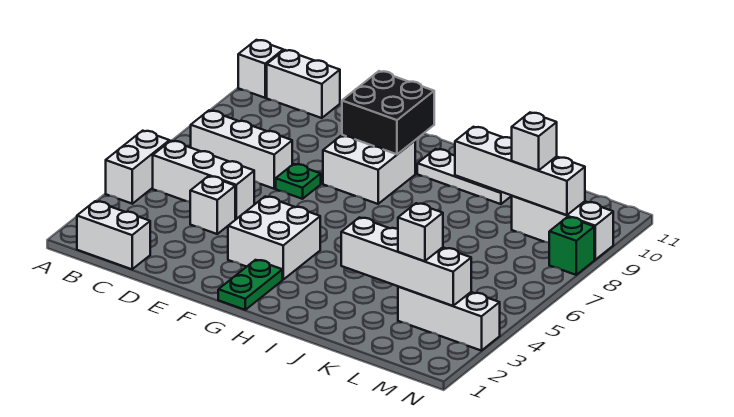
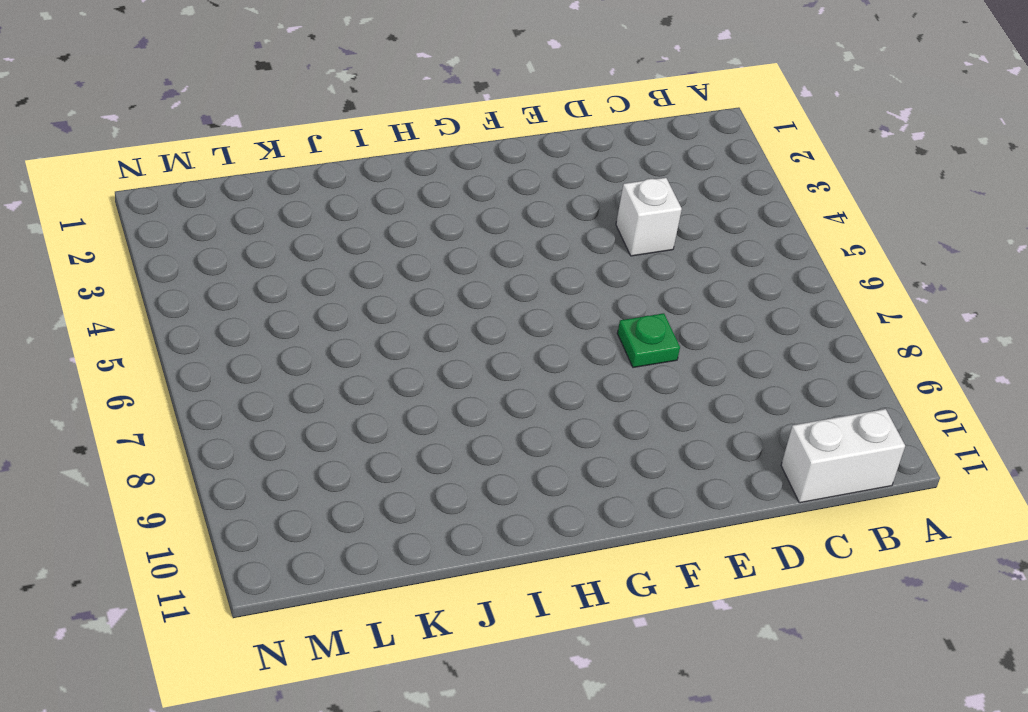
none -> white brick A4:A5 level 1
none -> white brick A11 level 1
none -> white brick B1:C1 level 1

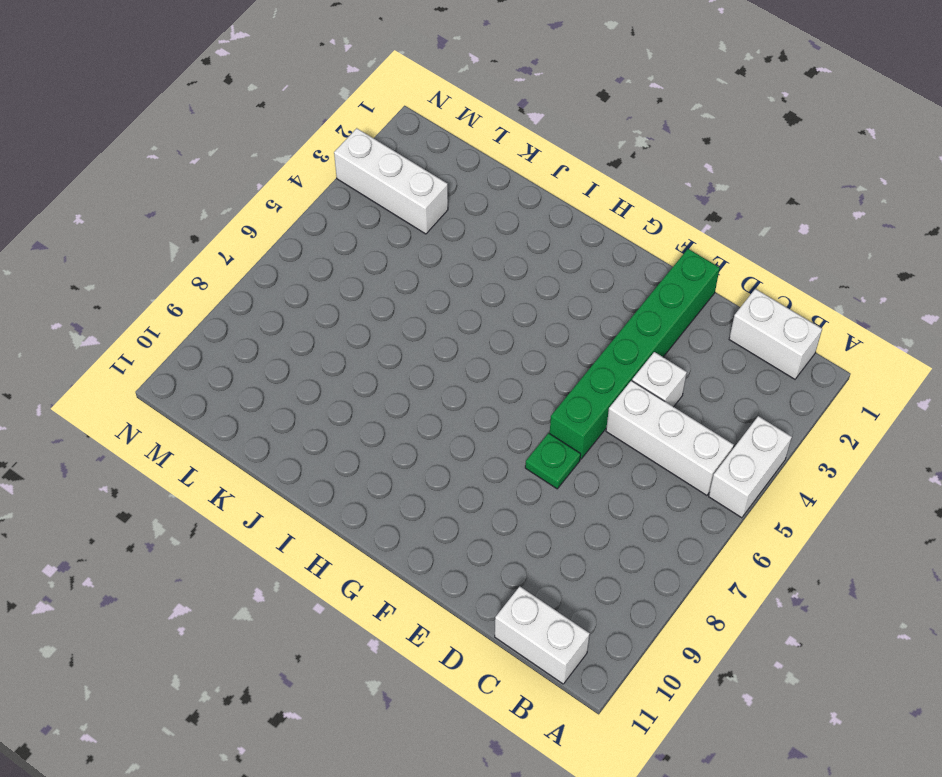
green brick E1:E6 level 1 -> none
none -> white brick A11 level 1
none -> white brick B7:D7 level 1
none -> white brick F3:G4 level 1

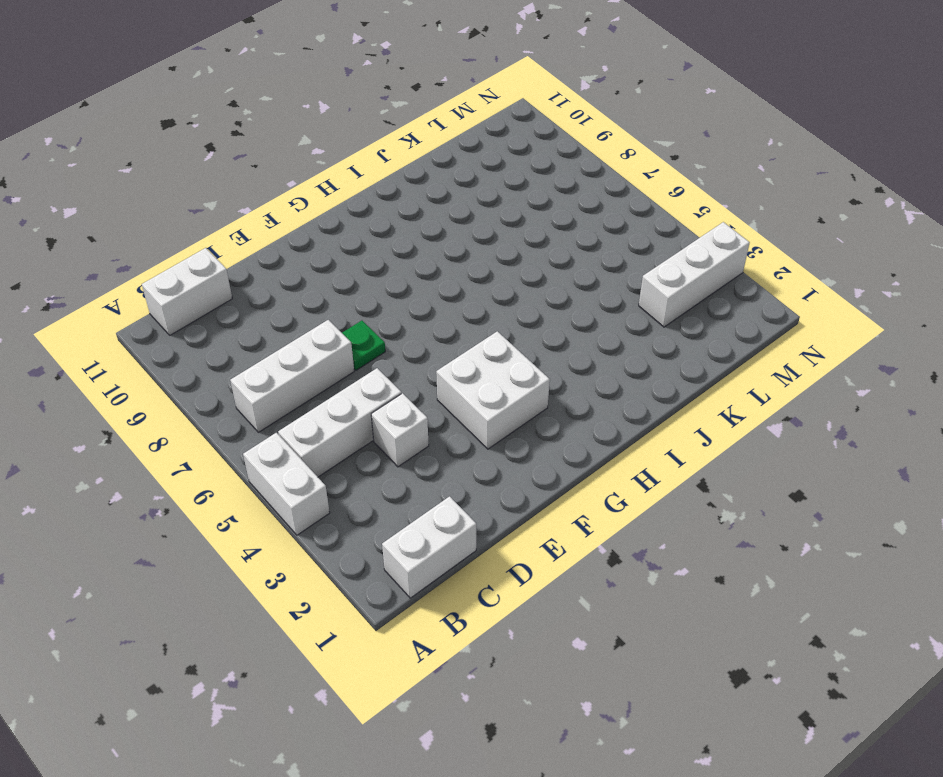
none -> white brick A11 level 1
none -> white brick F8:G9 level 1
none -> green plate G1:G2 level 1

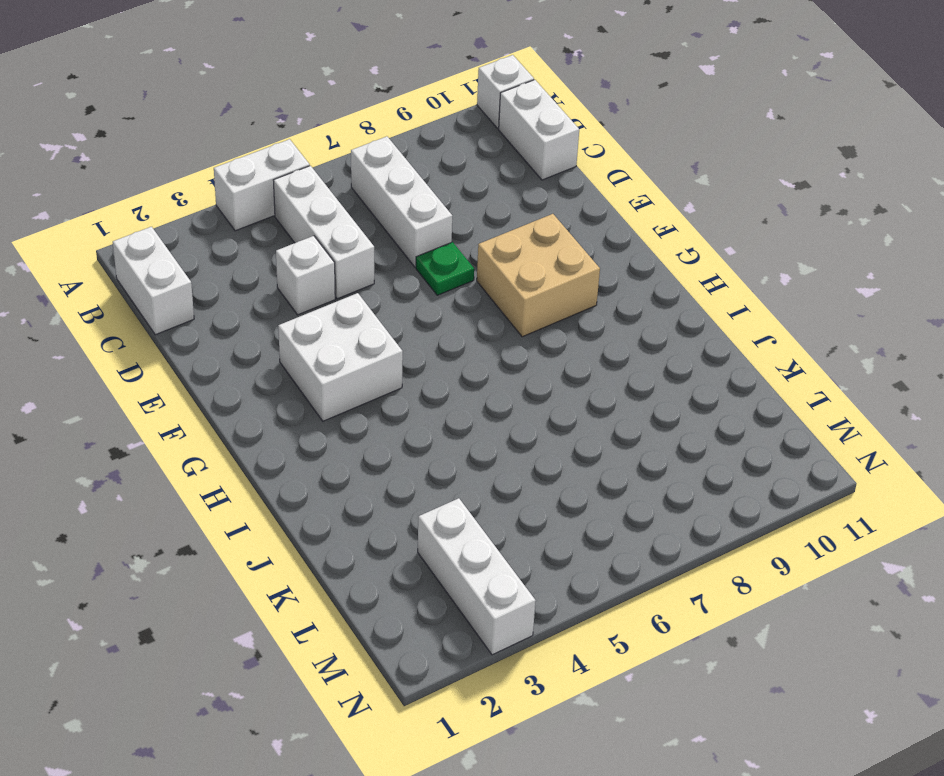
tan brick F8:G9 level 1 -> white brick F8:G9 level 1
none -> green plate G1:G2 level 1
none -> white plate H10:J10 level 1
none -> white brick L9:N9 level 1

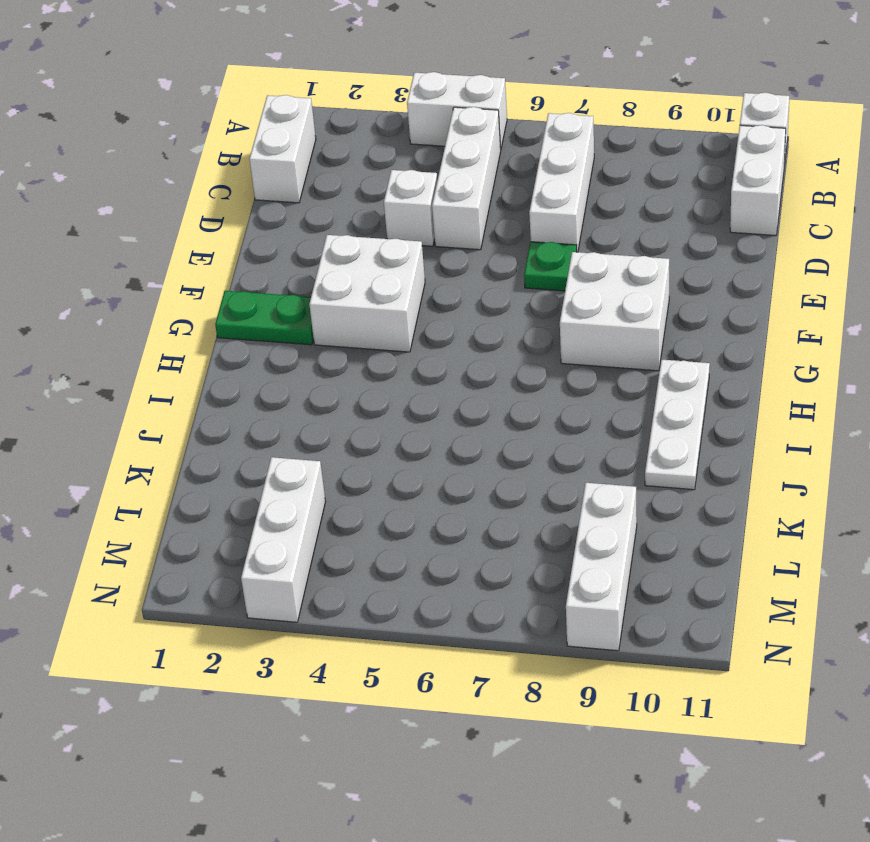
none -> green brick N8 level 1
none -> black brick F9:G10 level 2
none -> white brick J3:M3 level 2

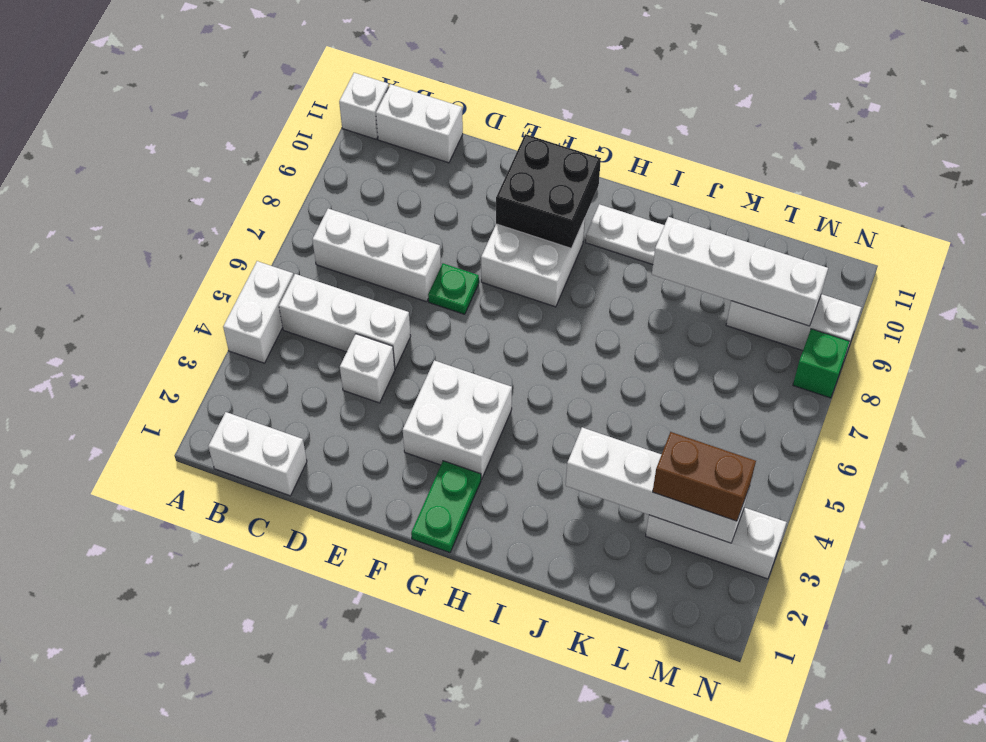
brown brick L3:M3 level 3 -> white brick L3 level 3
none -> white brick L9 level 3

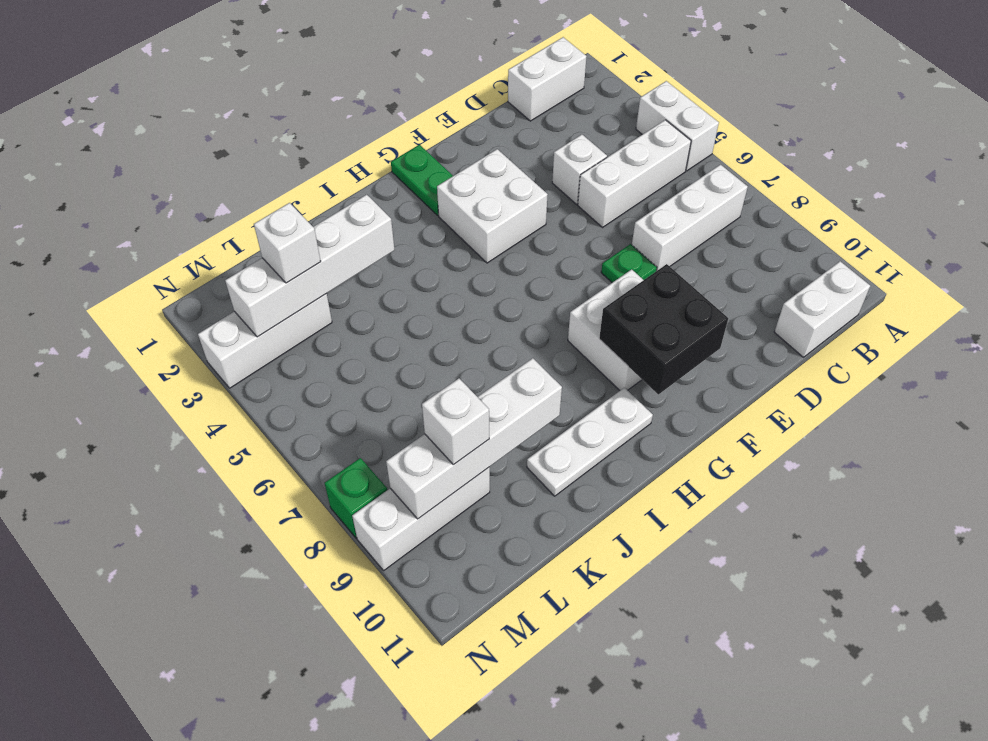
none -> white brick A11 level 1

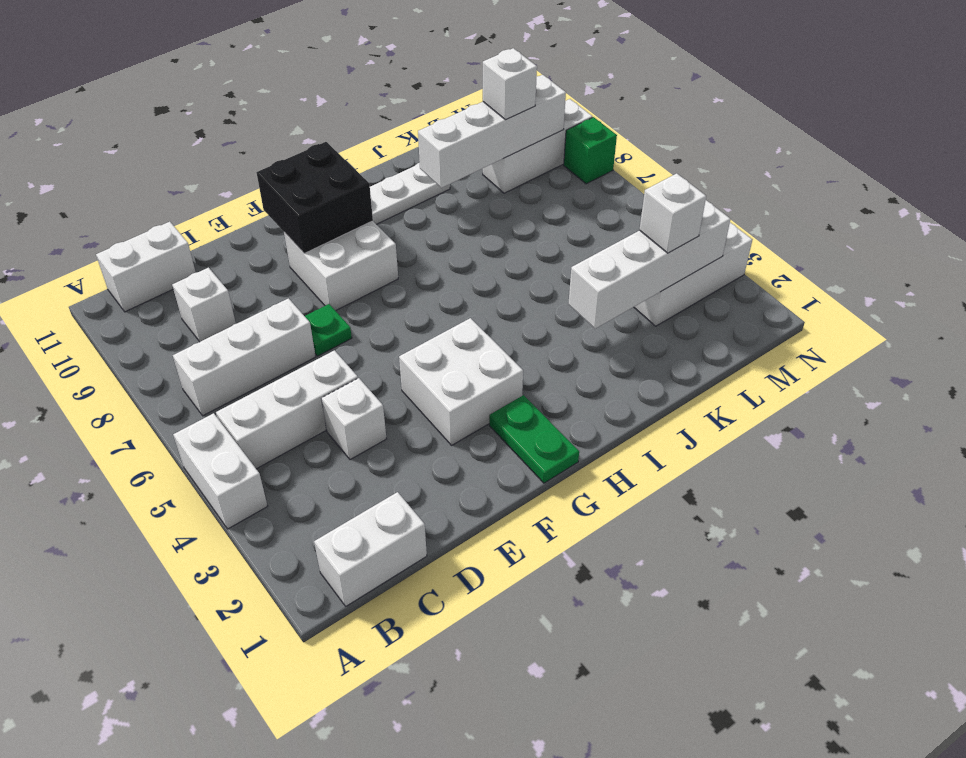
white brick C9 level 1 -> white brick A11 level 1

